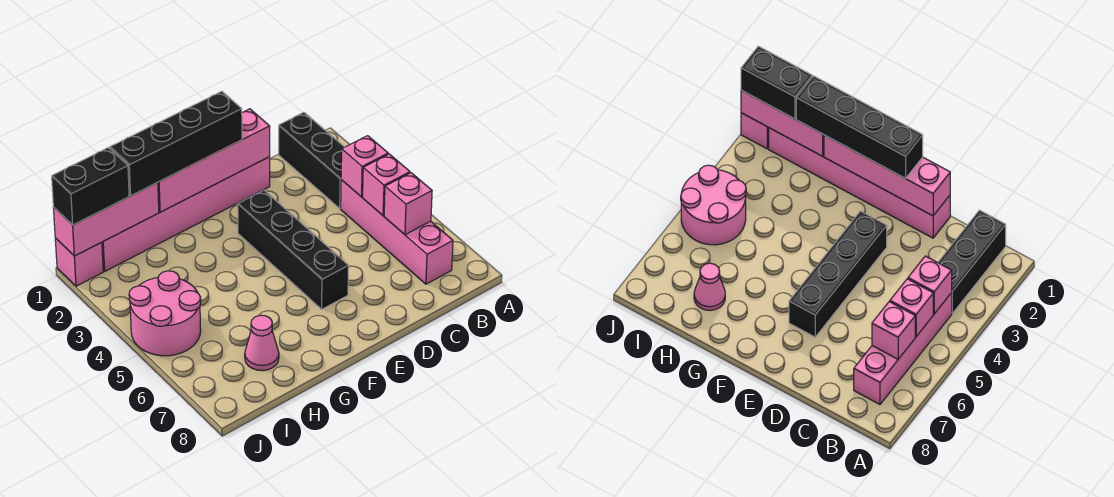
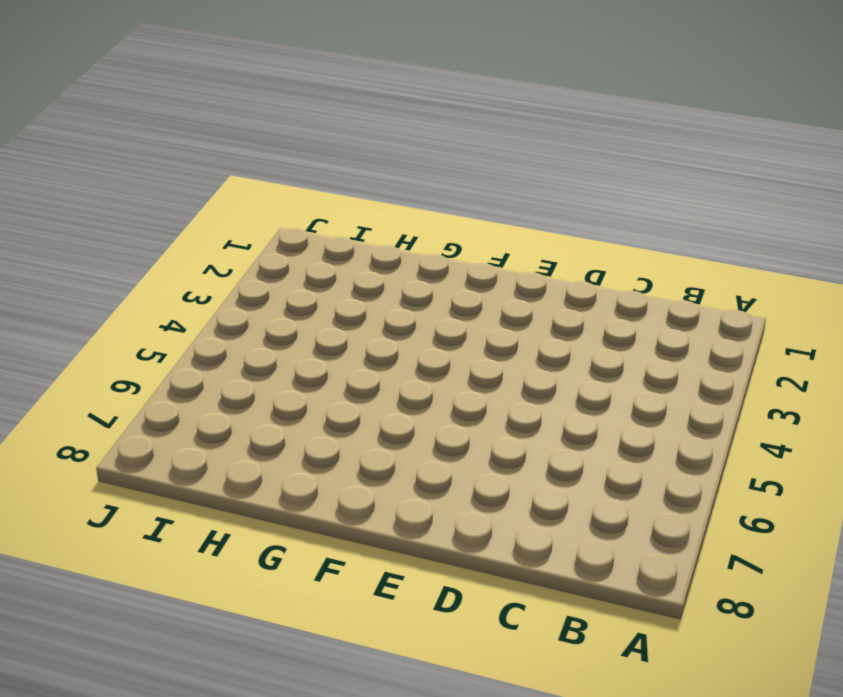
none -> black brick B1:B3 level 1
none -> pink brick B4:B7 level 1
none -> pink brick D1:I1 level 1

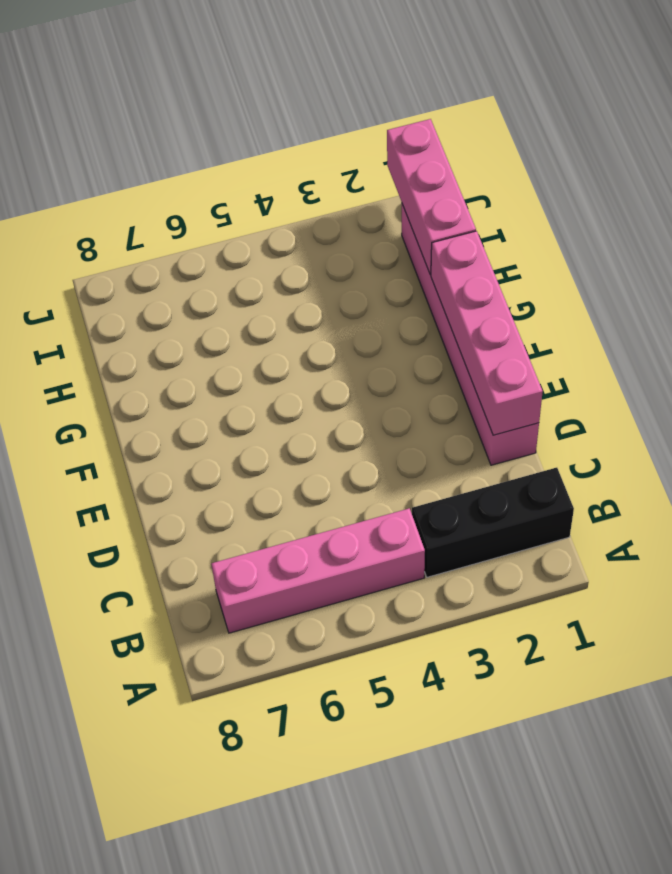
none -> black brick E3:E6 level 1
none -> pink cone H7 level 1
none -> pink round brick I4:J5 level 1

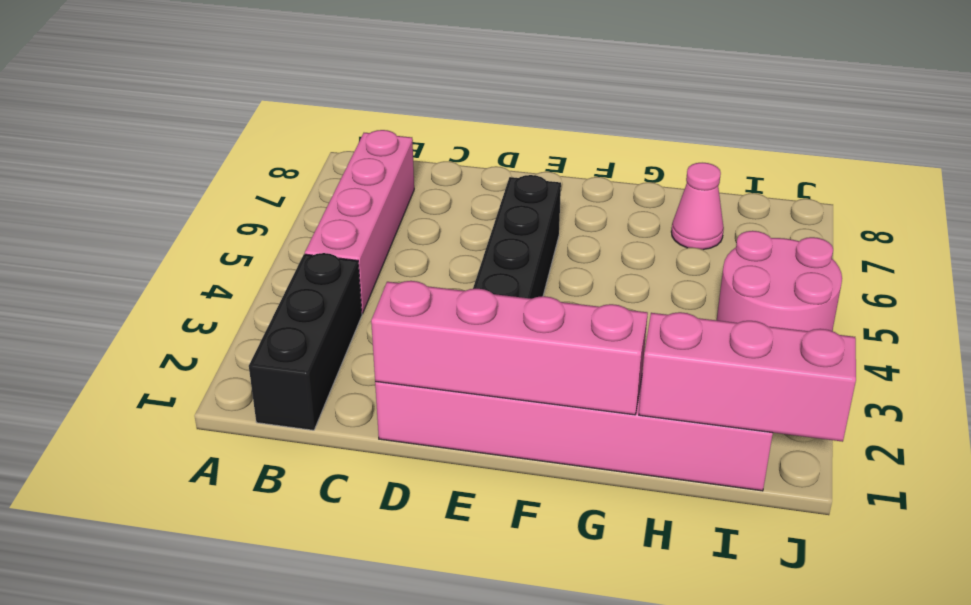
none -> pink brick J1 level 1
none -> pink brick B4 level 2
none -> pink brick B5 level 2

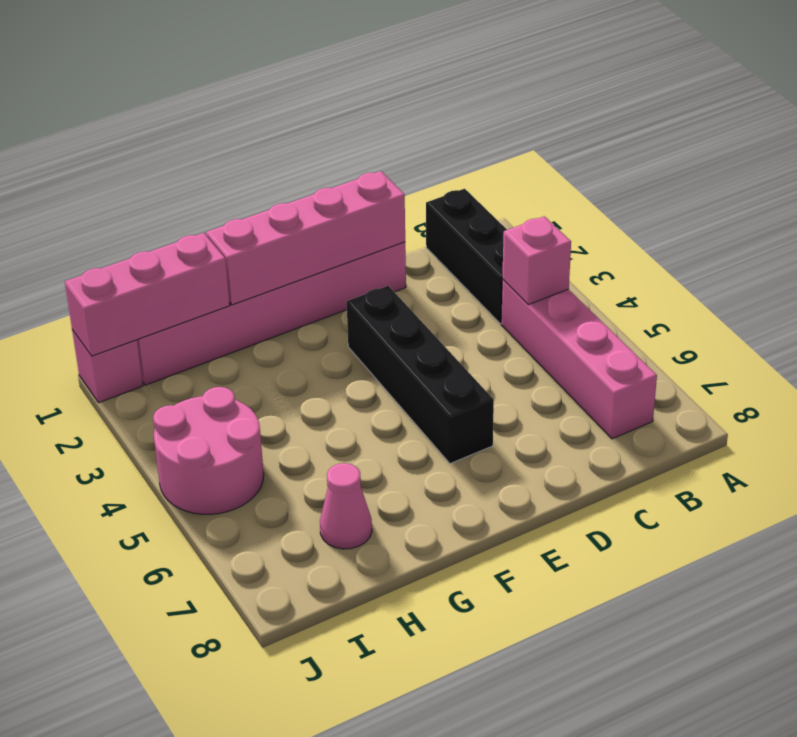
none -> pink brick B5 level 2
none -> pink brick B6 level 2
none -> black brick E1:H1 level 3

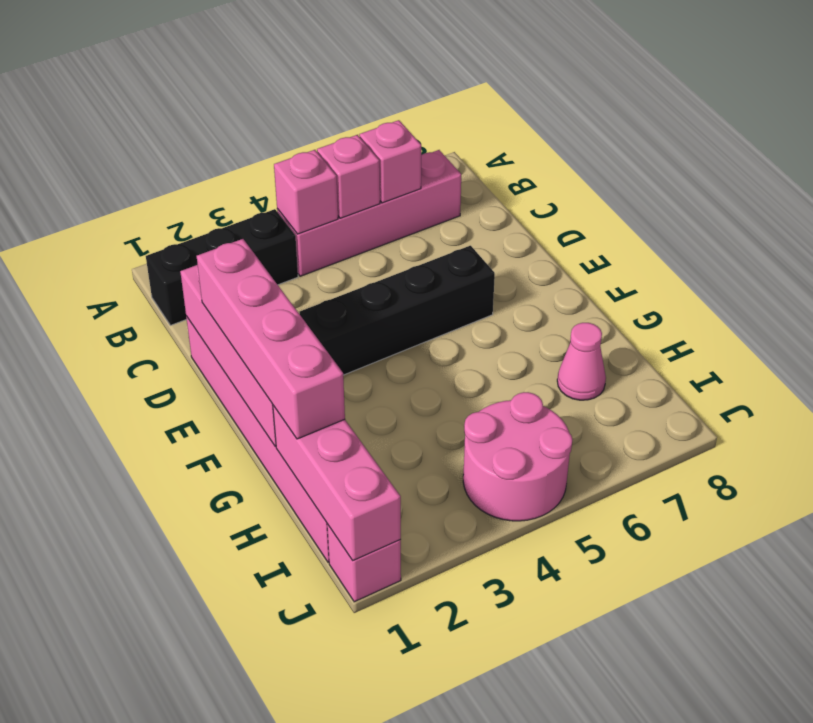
pink brick E1:H1 level 3 -> black brick E1:H1 level 3
none -> black brick I1:J1 level 3

